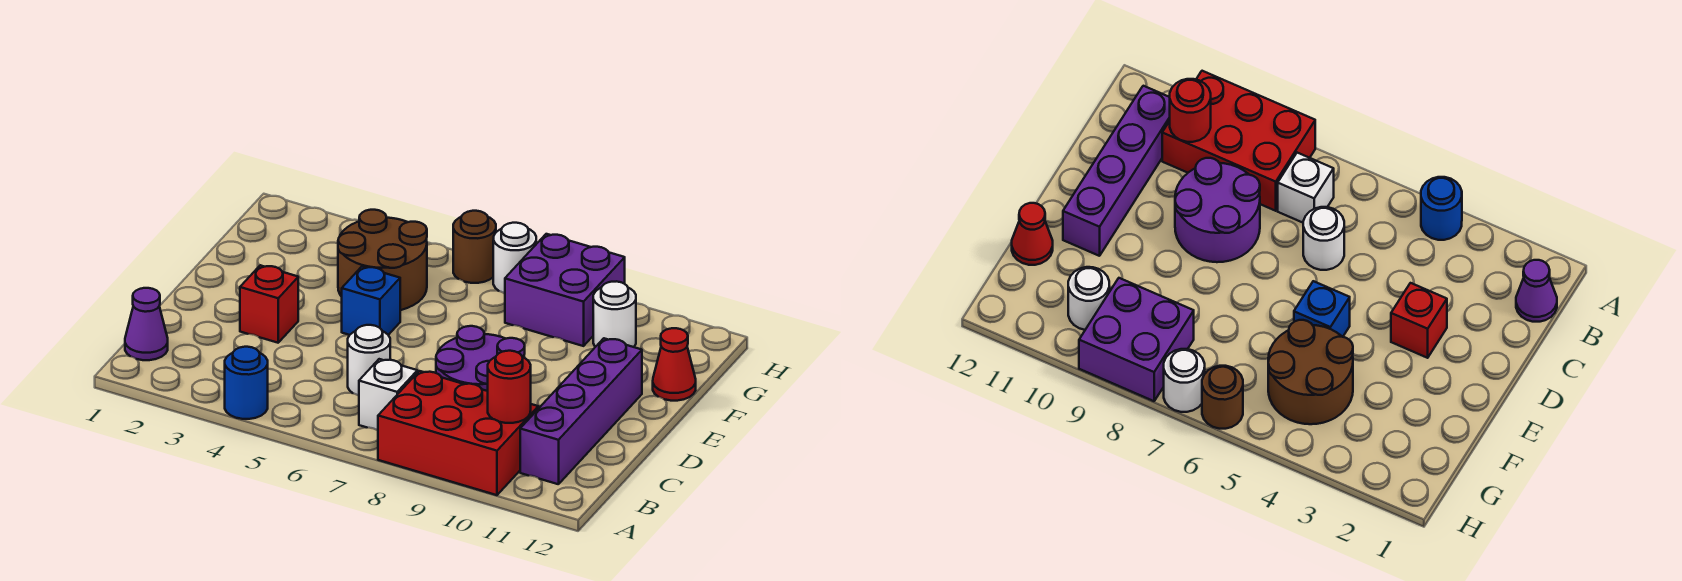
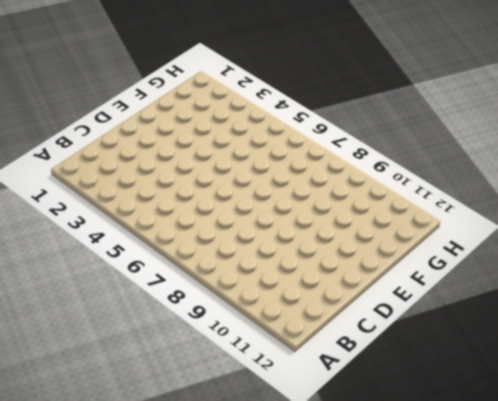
none -> blue round brick A4 level 1
none -> red brick A8:B10 level 1
none -> purple cone B1 level 1

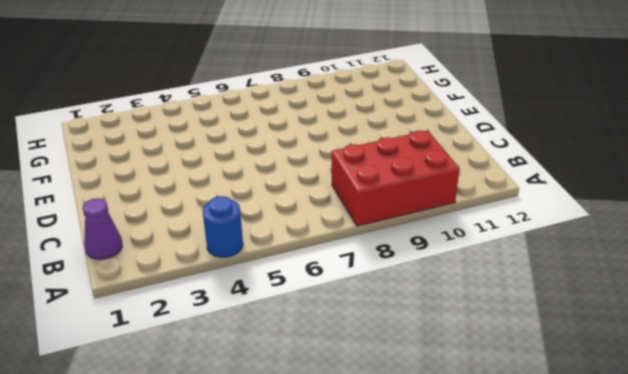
none -> white brick B7 level 1
none -> purple brick B11:E11 level 1
none -> white round brick C6 level 1

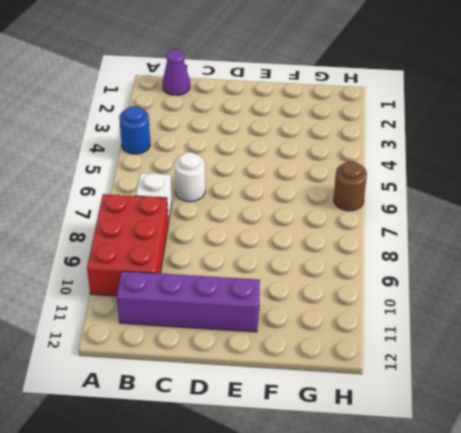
none -> purple round brick C8:D9 level 1
none -> red brick D3 level 1
none -> blue brick E5 level 1

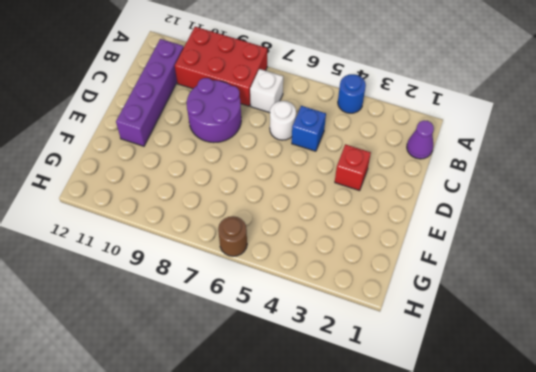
blue brick C5 level 1 -> blue brick E5 level 1
none -> brown round brick F4:G5 level 1
none -> red cone F12 level 1
none -> purple brick G8:H9 level 1

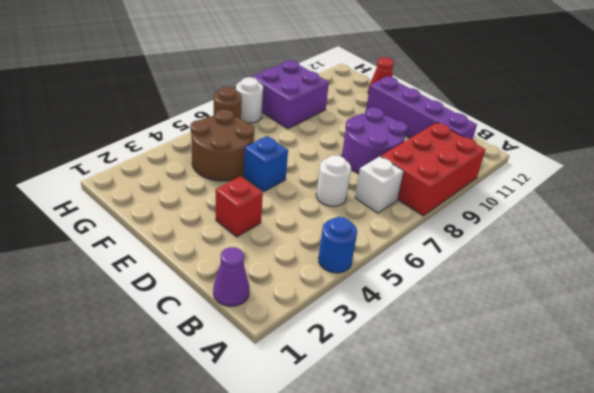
none -> white round brick G10 level 1
none -> red round brick B10 level 2

